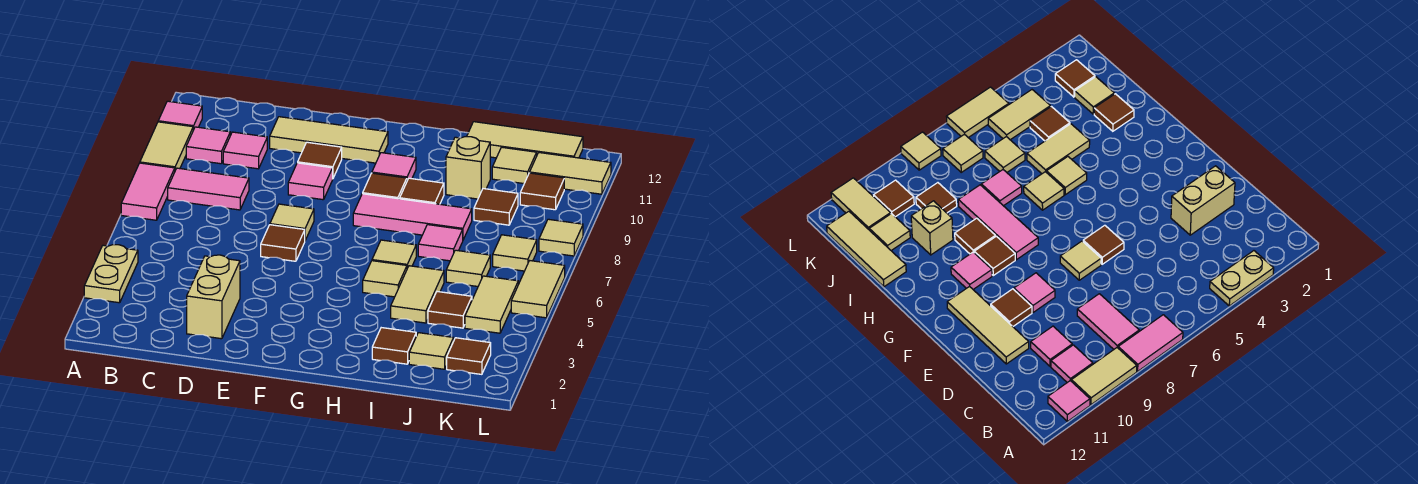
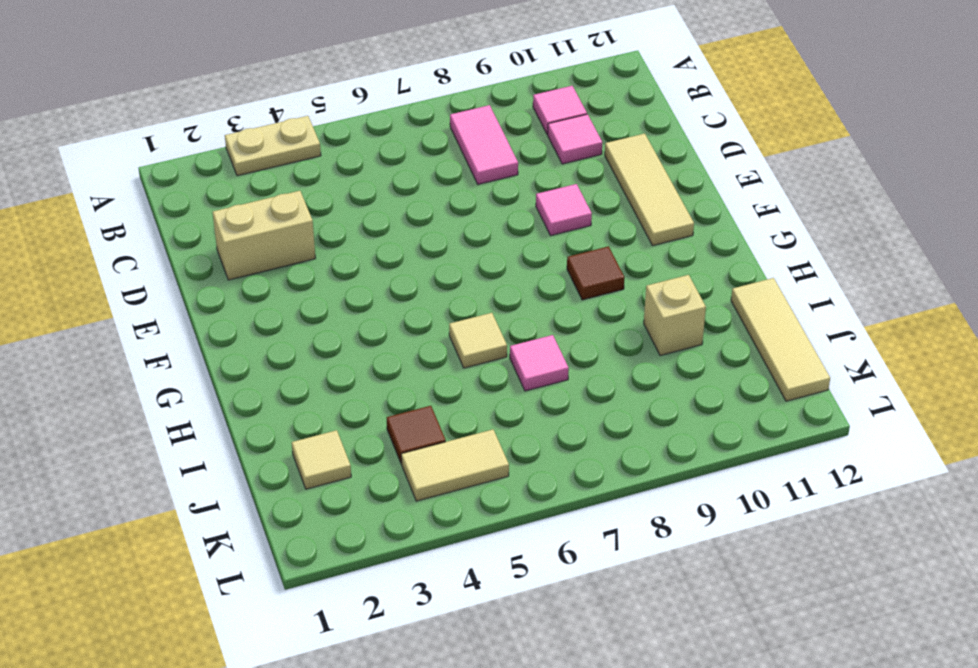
none -> pink tile A7:A8 level 1
none -> tan tile A9:A10 level 1
none -> pink tile A11 level 1
none -> brown tile E6 level 1

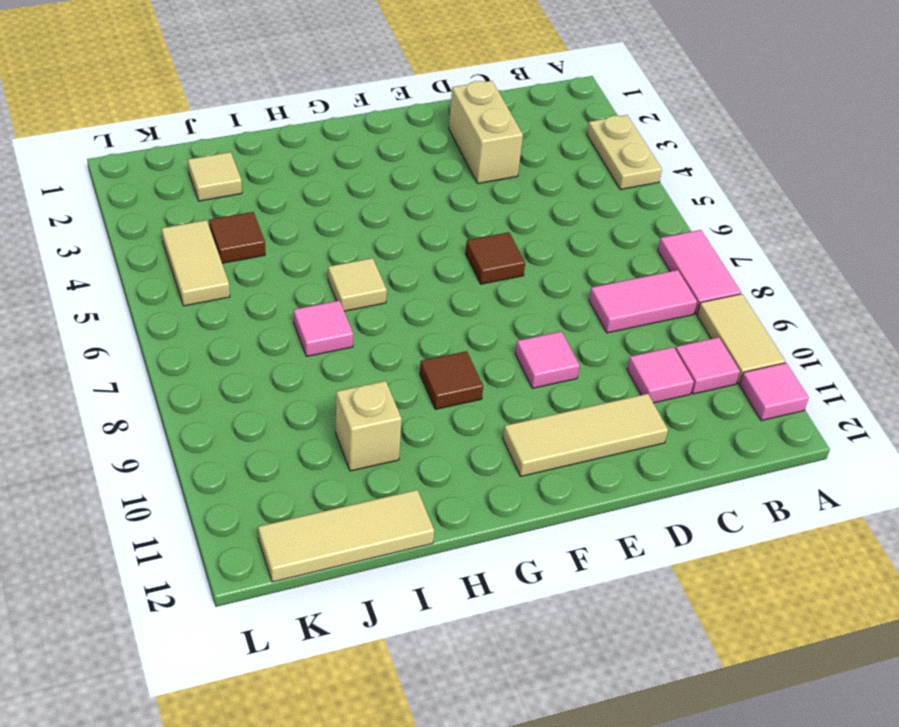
none -> tan tile E7 level 1
none -> brown tile E10 level 1
none -> pink tile G8:I8 level 1
none -> pink tile G10 level 1

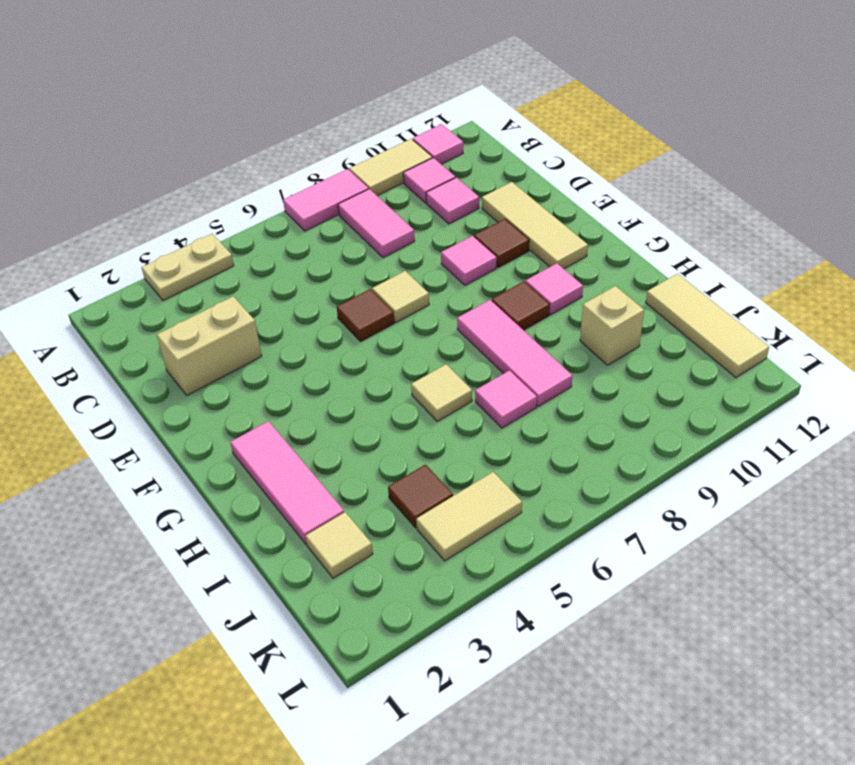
pink tile G2:I2 level 1 -> brown tile I2 level 1
none -> tan tile H5 level 1
none -> brown tile H9 level 1
none -> tan tile I4:I5 level 1
none -> tan tile J6 level 1

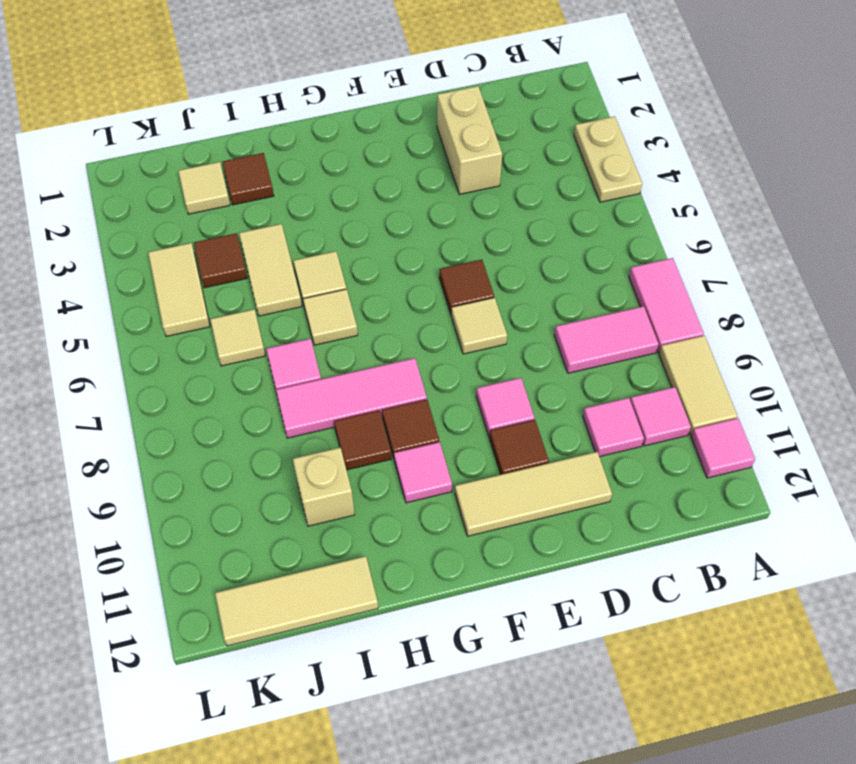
none -> brown tile J9 level 1
none -> tan tile J11 level 1
none -> brown tile K2 level 1
none -> tan tile K7 level 1

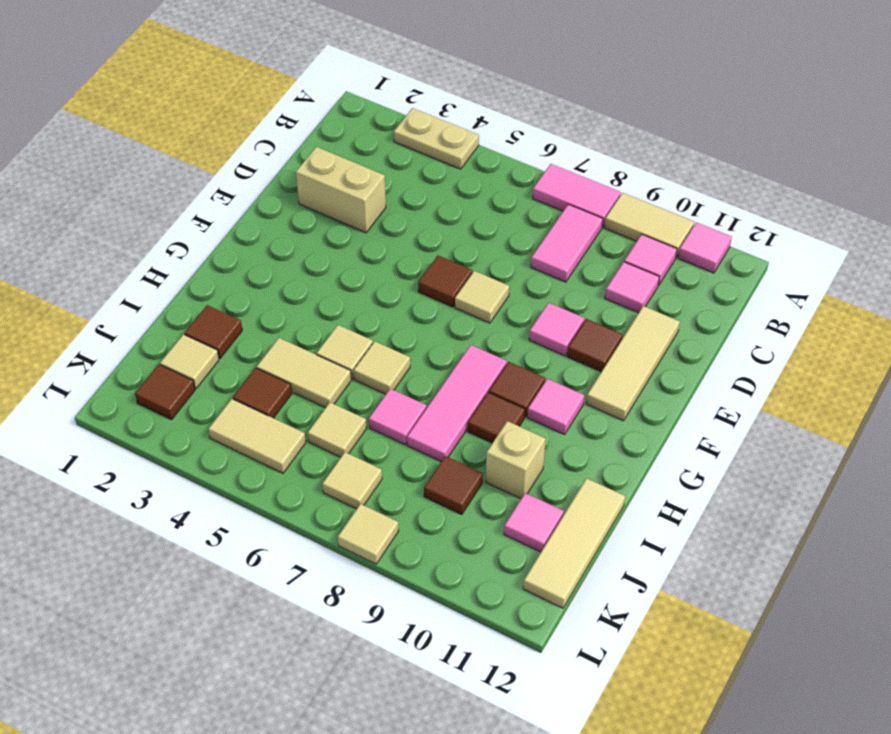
pink tile J11 level 1 -> tan tile J11 level 1
none -> brown tile K10 level 1
none -> tan tile K11:L11 level 1
none -> tan tile L5:L6 level 1

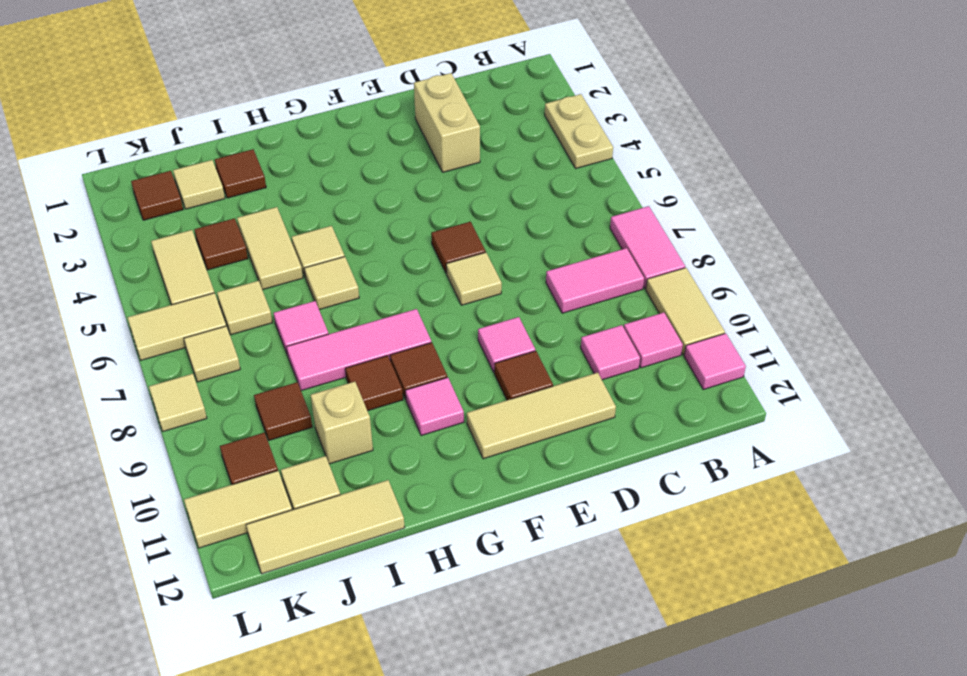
tan tile K6:L6 level 1 -> tan tile L5:L6 level 1

